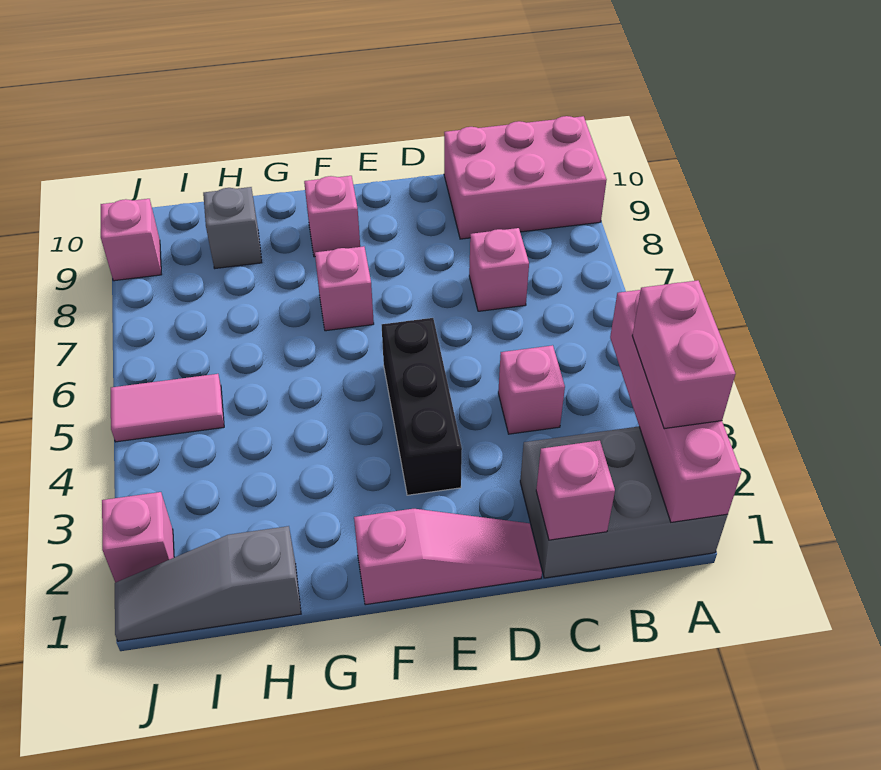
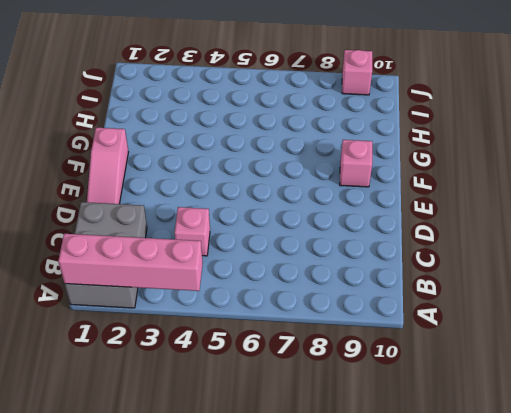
none -> pink brick A9:C10 level 1
none -> pink brick C7 level 1
none -> black brick E3:E5 level 1

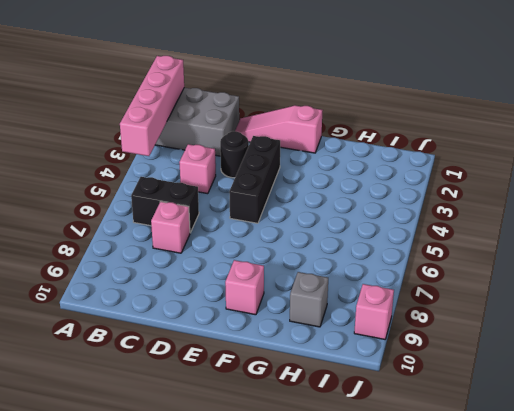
black brick B6:C6 level 1 -> none
black round brick D3 level 1 -> none
none -> pink brick A9:C10 level 1
none -> pink brick F7 level 1
none -> grey slope H1:J1 level 1 top H

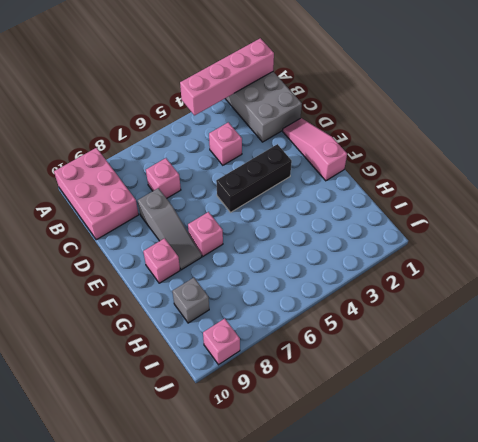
grey slope D8:F8 level 1 top D -> grey slope H1:J1 level 1 top H
none -> pink tile I5:J5 level 1
none -> pink brick J2 level 1
none -> pink brick C1 level 2

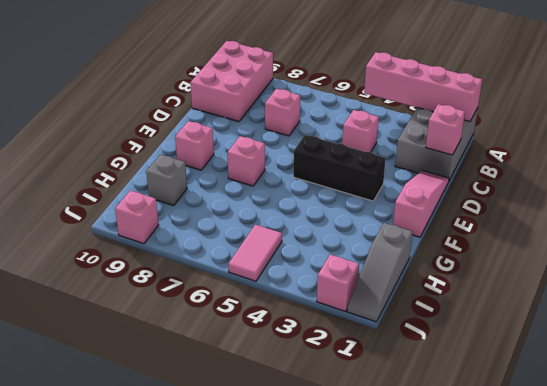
none -> pink brick A2:A3 level 3

